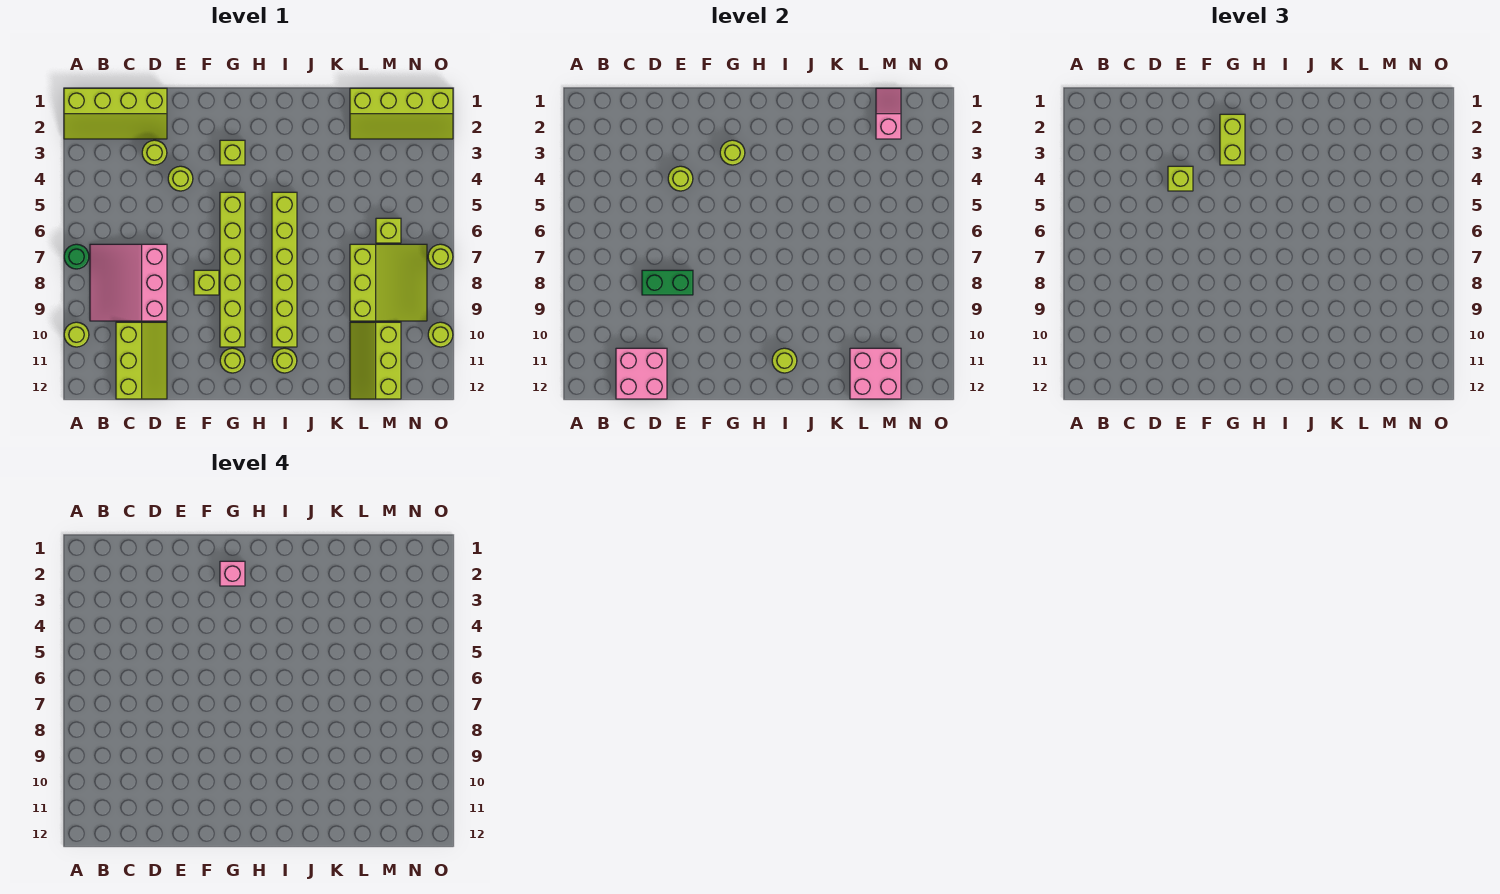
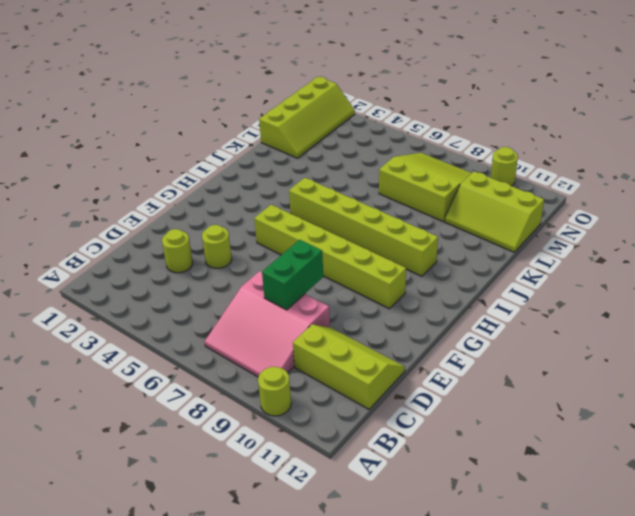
none -> lime slope A1:D2 level 1 top 1
none -> green round brick A7 level 1
none -> lime brick F8 level 1

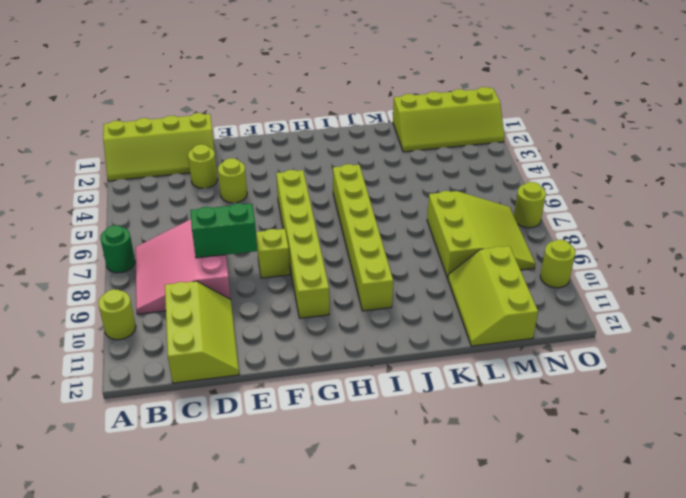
none -> lime brick G3 level 1
none -> lime round brick G11 level 1
none -> lime round brick I11 level 1

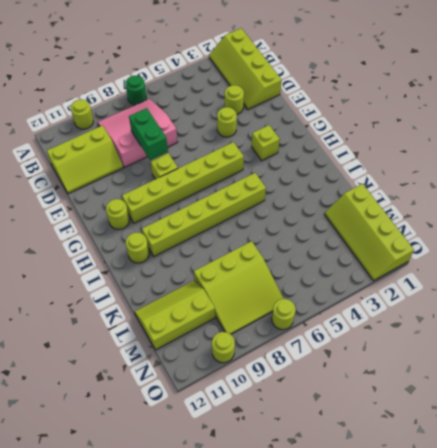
none -> lime brick M6 level 1
none -> pink brick C11:D12 level 2
none -> lime round brick E4 level 2

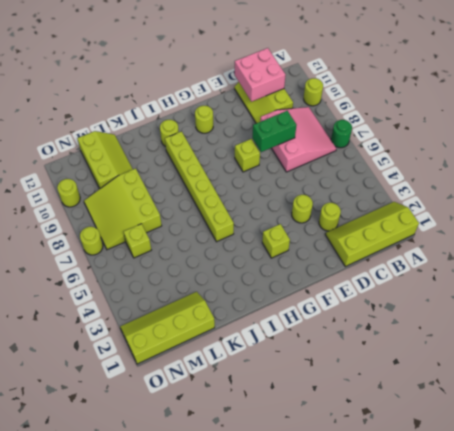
none -> lime brick G5:G10 level 1
none -> lime round brick E4 level 2
none -> lime round brick G3 level 2

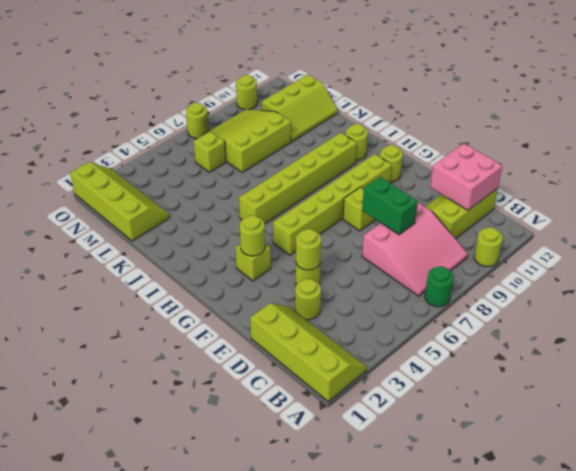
none -> lime round brick I11 level 2
none -> pink brick L11:M12 level 2
none -> pink slope M1:M2 level 2 top 2

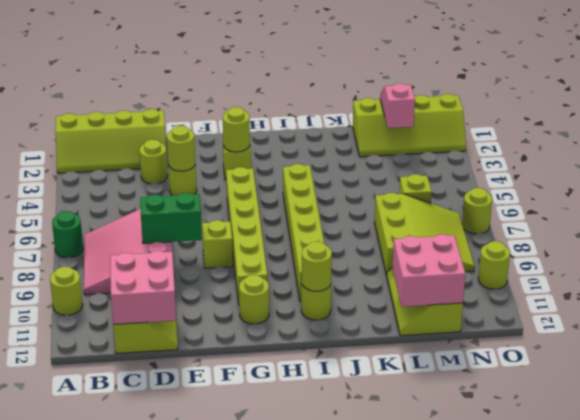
none -> lime brick E4 level 3
none -> lime brick G2:G3 level 3
none -> pink brick G2 level 4

